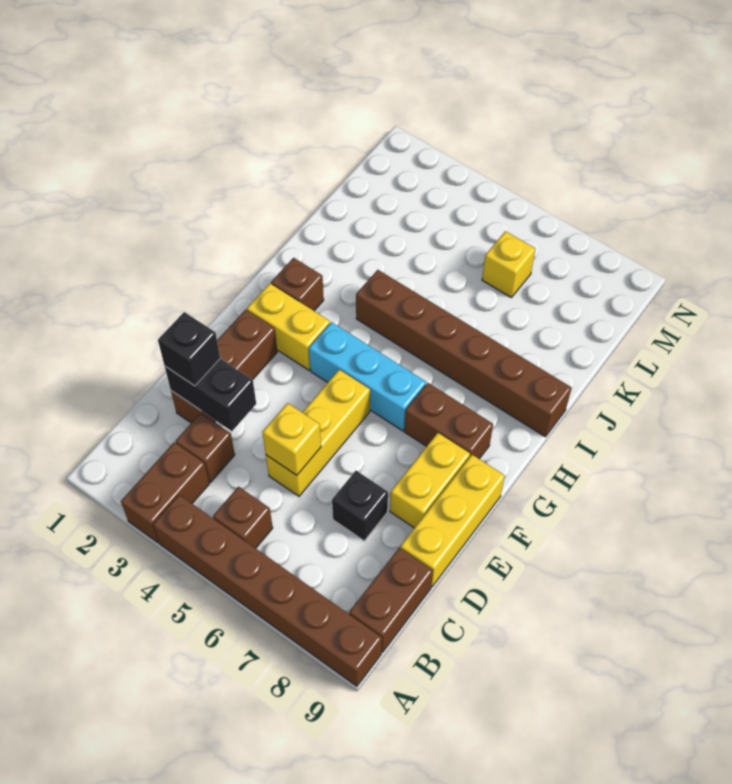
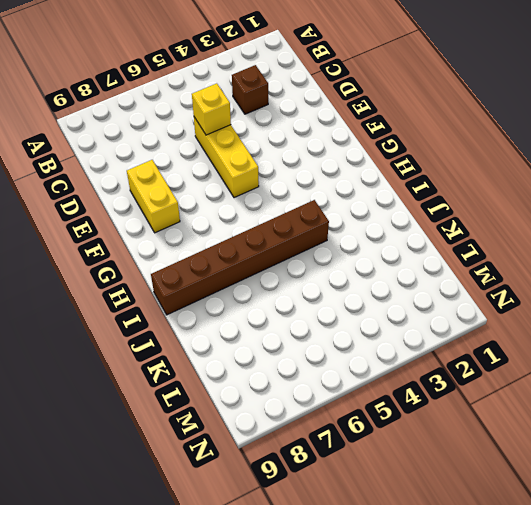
none -> brown brick A3:B3 level 1
none -> brown brick A4:A9 level 1
none -> brown brick B5 level 1

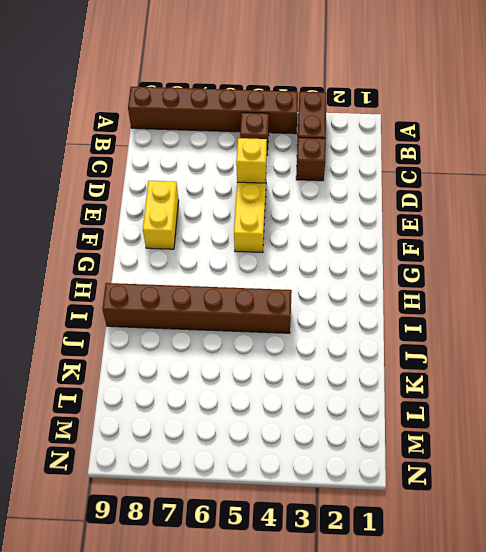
none -> brown brick B9:C9 level 1
none -> brown brick D2:F2 level 1
none -> black brick D7 level 1

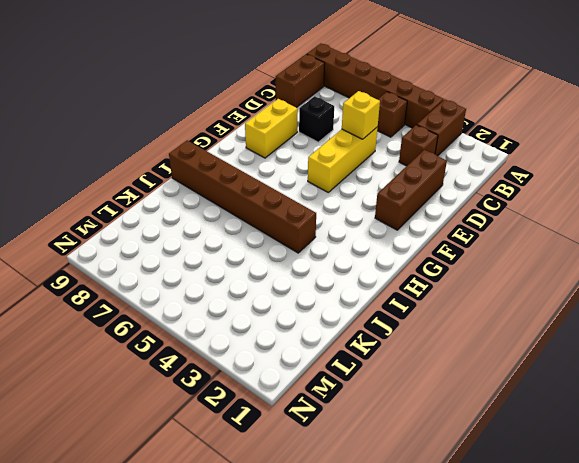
none -> yellow brick D9:F9 level 1
none -> yellow brick G2:G3 level 1
none -> cyan brick G4:G6 level 1

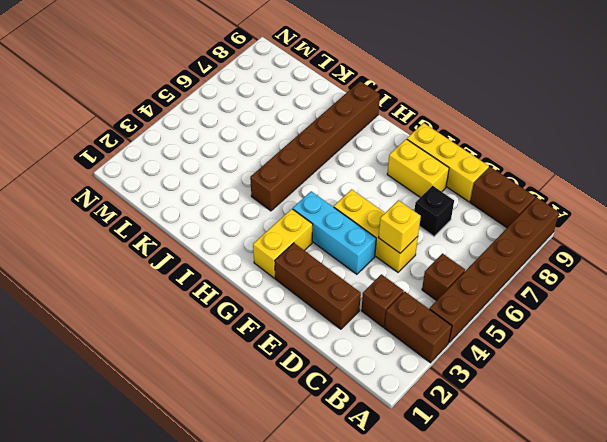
cyan brick E4:G4 level 1 -> cyan brick G4:G6 level 1
none -> brown brick G7:G8 level 1
none -> brown brick H2 level 1
none -> yellow brick L6 level 1

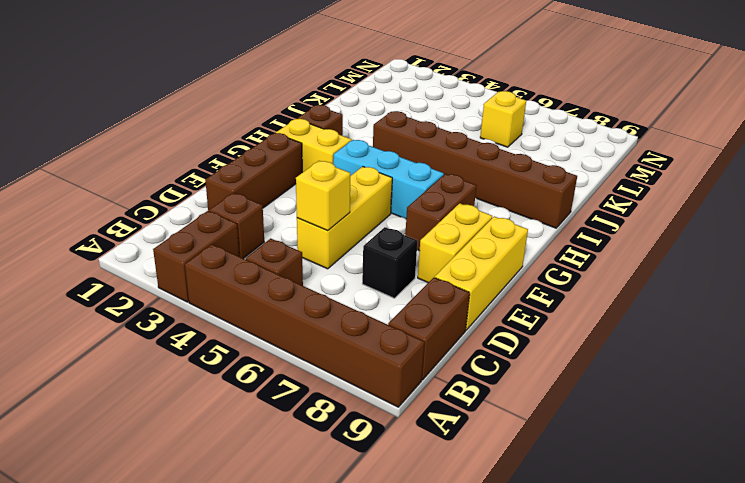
brown brick F7:G7 level 1 -> brown brick G7:G8 level 1
none -> black brick D2:D3 level 2
none -> black brick D2 level 3

